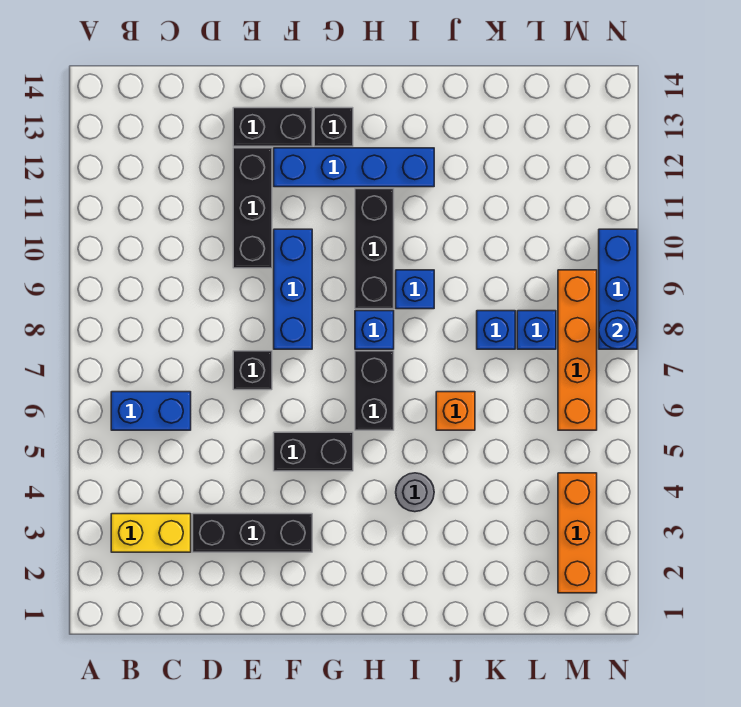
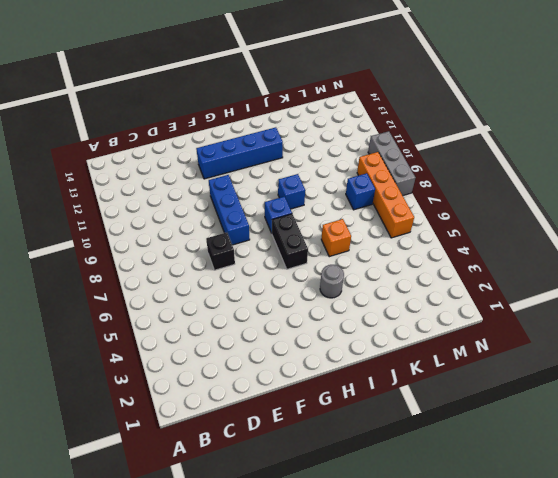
grey brick N8:N10 level 1 -> blue brick N8:N10 level 1
none -> yellow brick B3:C3 level 1
none -> blue brick B6:C6 level 1
none -> black brick D3:F3 level 1

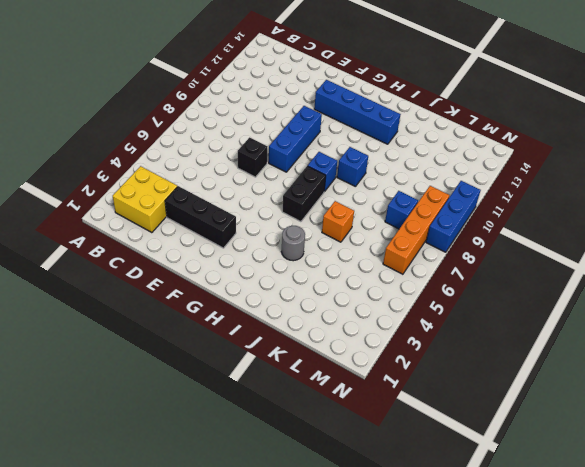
yellow brick B2:C3 level 1 -> yellow brick B3:C3 level 1
none -> blue brick B6:C6 level 1
none -> black brick E10:E12 level 1
none -> black brick E13:F13 level 1

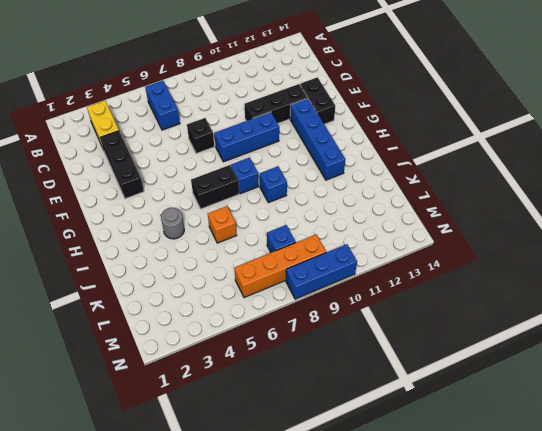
none -> black brick F5:G5 level 1
none -> black brick G13 level 1
none -> black brick H9:H11 level 1

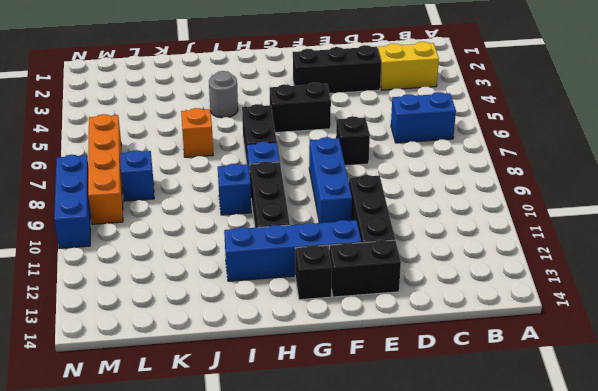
none -> blue brick K8 level 1
none -> orange brick M2:M4 level 1
none -> blue round brick N8 level 2

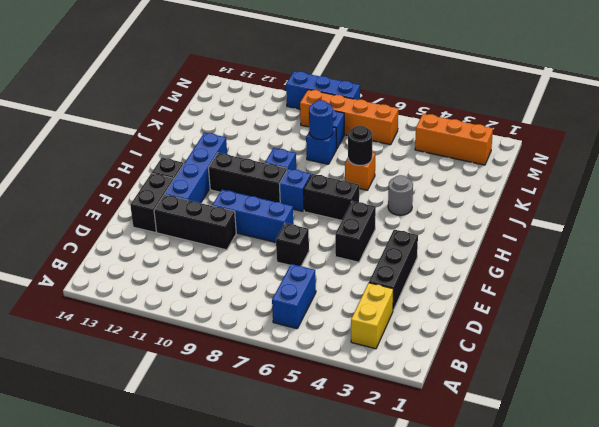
black round brick J6 level 2 -> none
blue round brick K8 level 2 -> blue round brick N8 level 2

